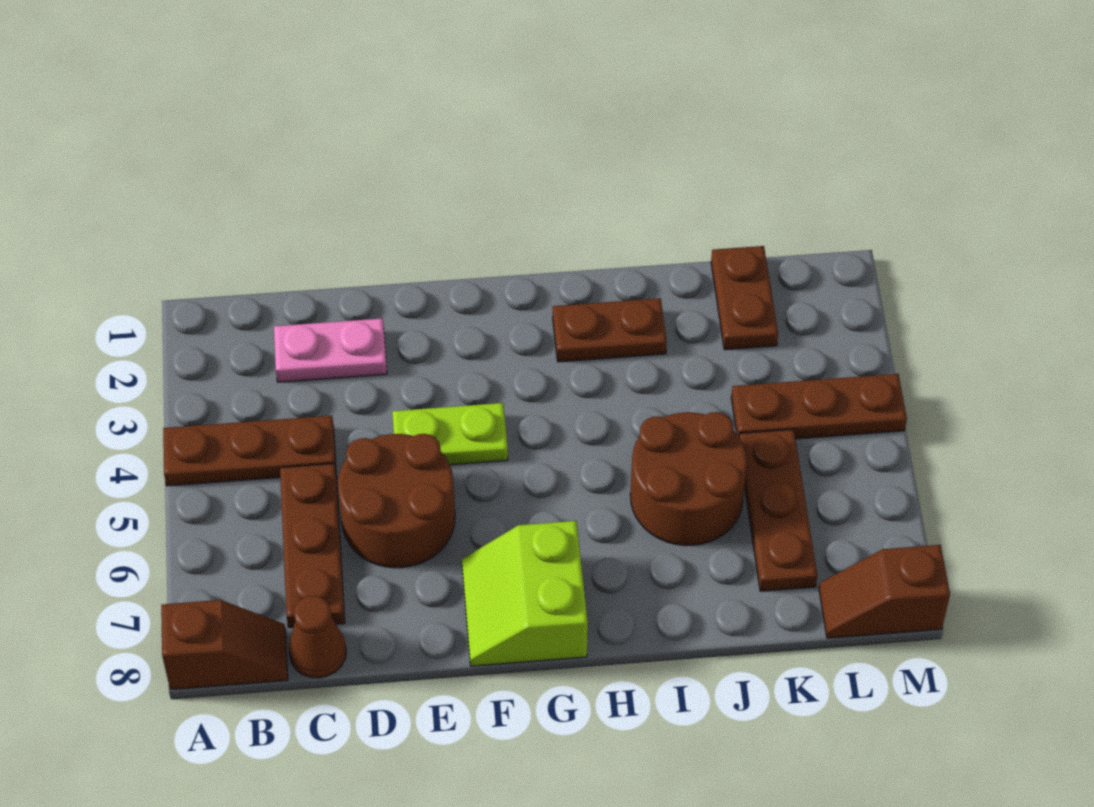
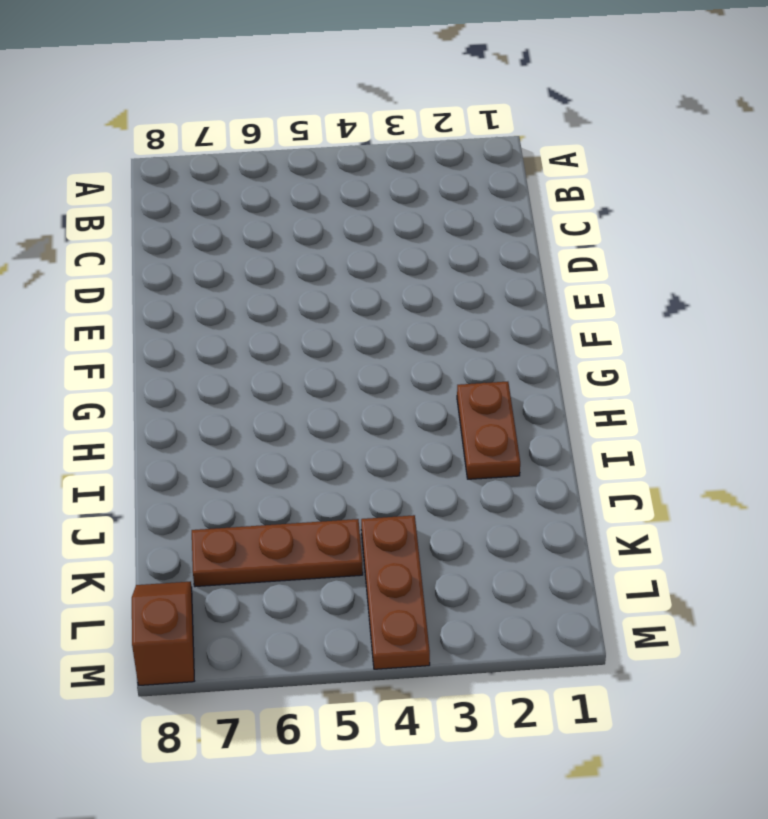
none -> brown plate A4:C4 level 1
none -> brown slope A8:B8 level 1 top A
none -> pink plate C2:D2 level 1

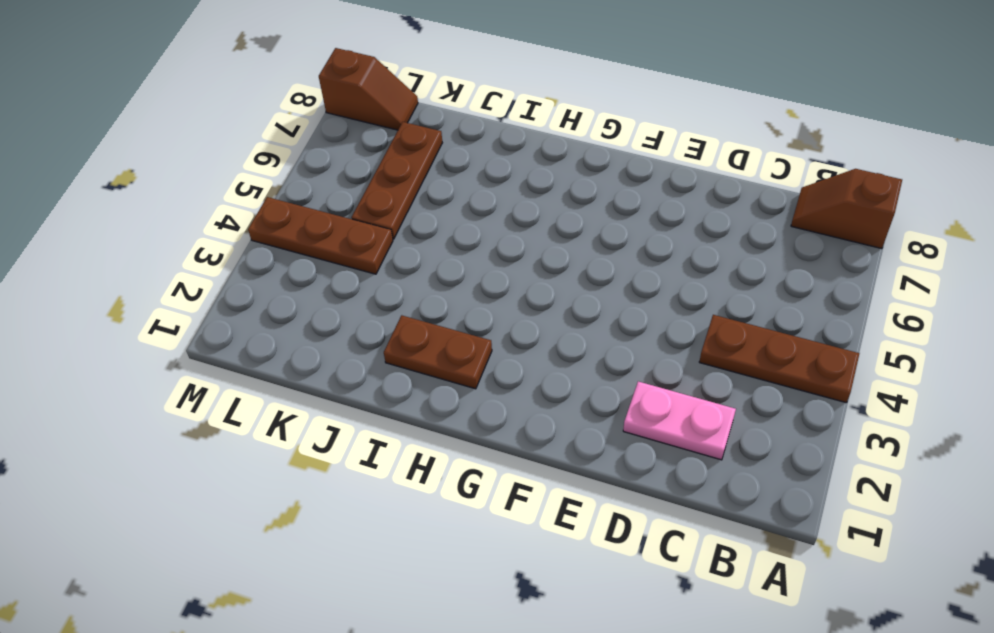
none -> brown plate C5:C7 level 1
none -> brown cone C8 level 1
none -> brown round brick D5:E6 level 1

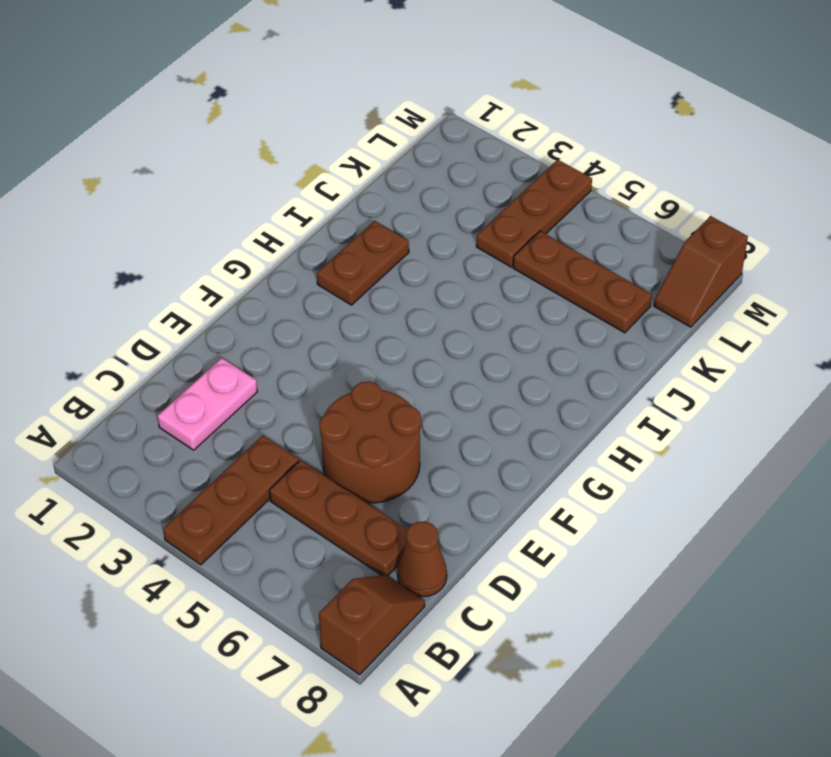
none -> lime plate E4:F4 level 1
none -> lime slope F7:G8 level 1 top G
none -> brown round brick I5:J6 level 1

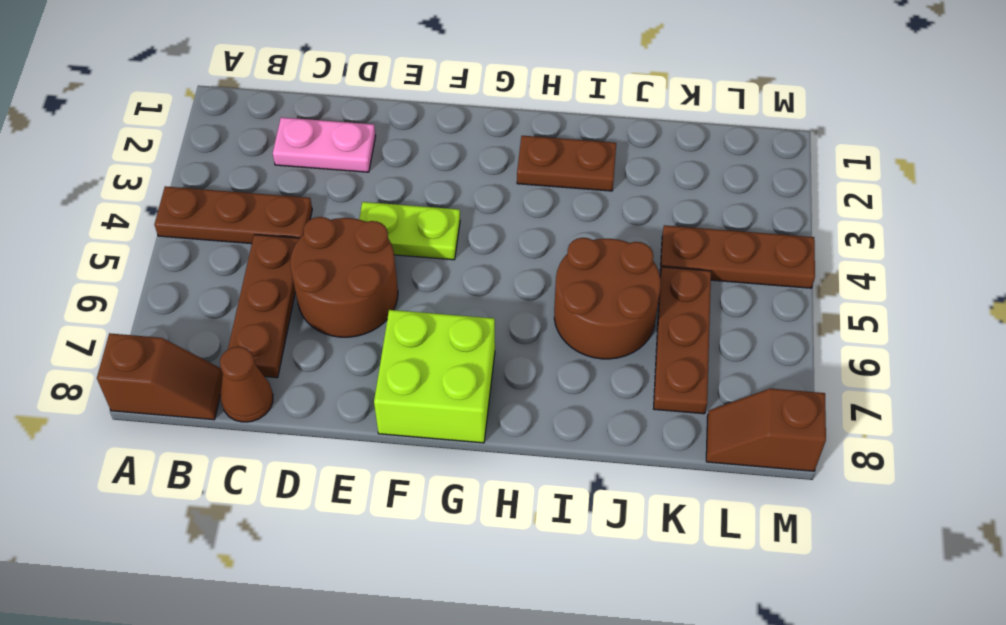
lime brick F7:G8 level 1 -> lime slope F7:G8 level 1 top G
none -> brown plate K1:K2 level 1

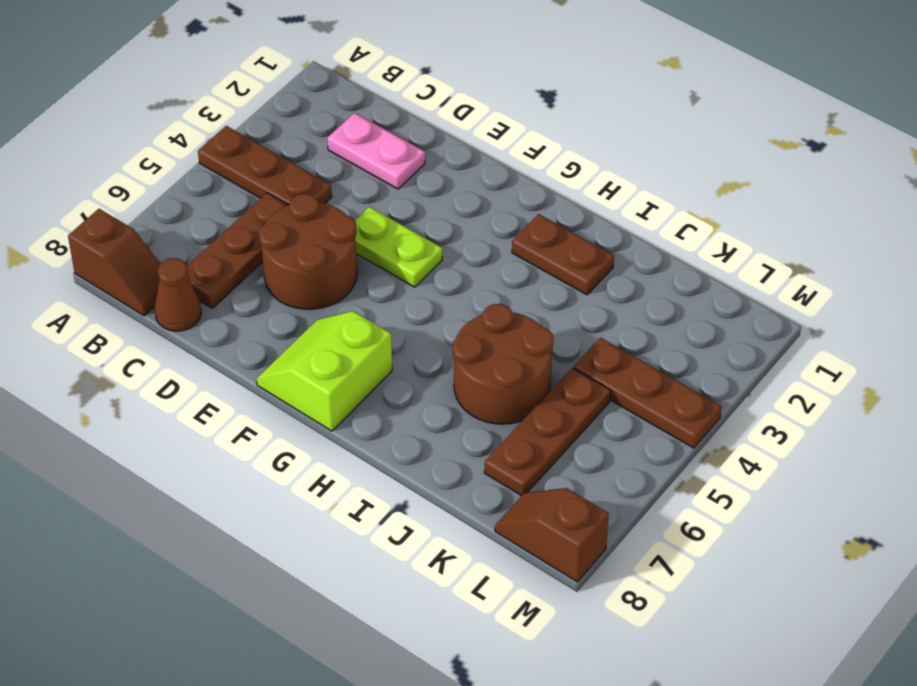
none -> brown plate K1:K2 level 1

